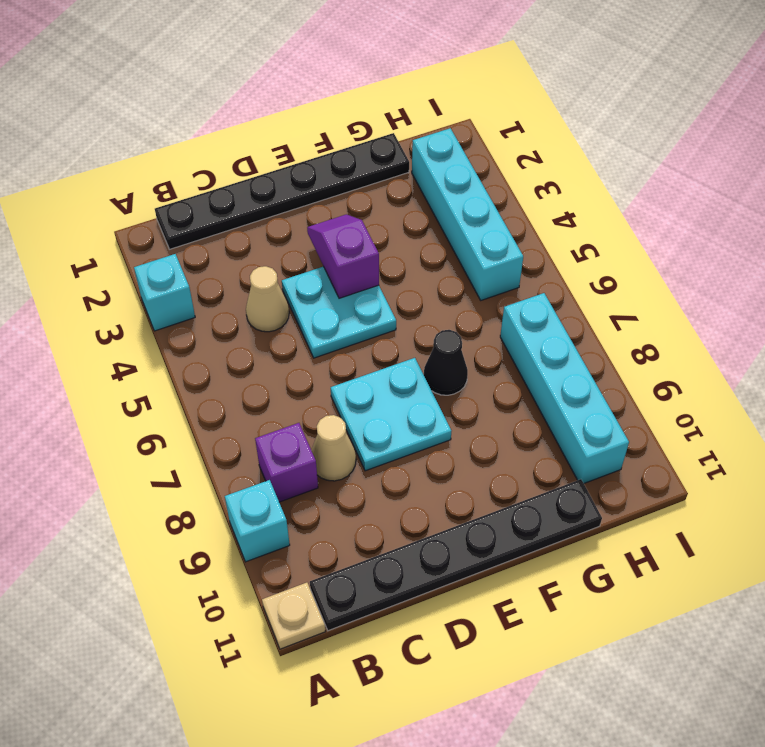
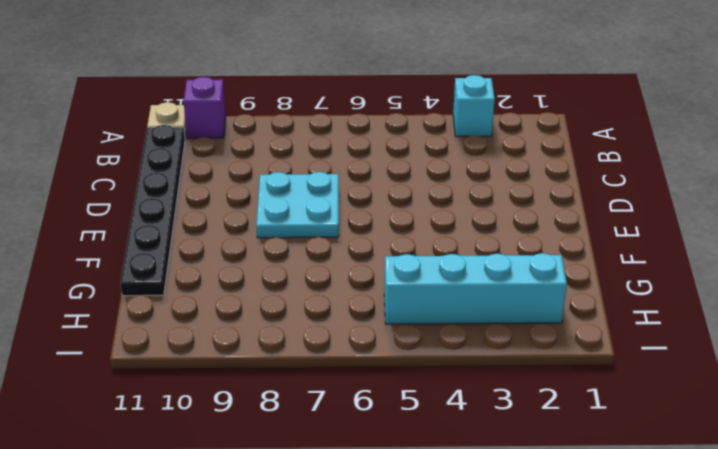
purple brick A10 level 1 -> purple brick B8 level 1
none -> cyan brick A9 level 1
none -> black plate B1:G1 level 1
none -> tan cone C4 level 1

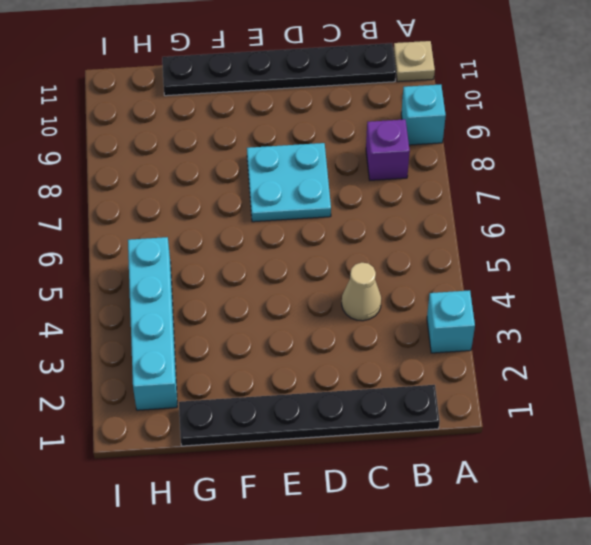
none -> tan cone C8 level 1
none -> cyan plate D4:E5 level 1
none -> black cone F7 level 1

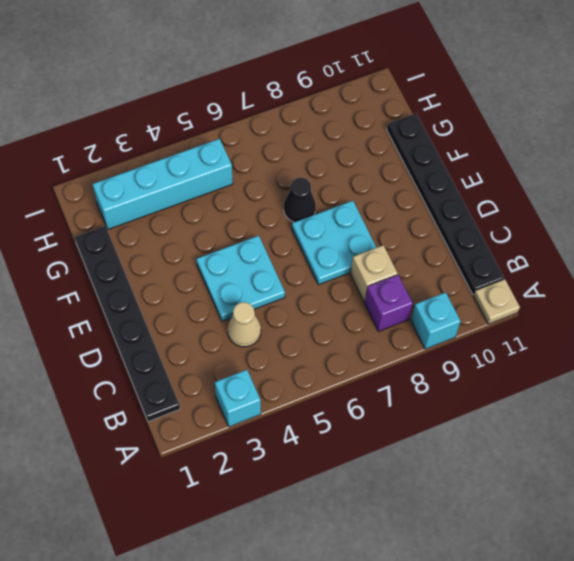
tan brick C8 level 1 -> tan cone C8 level 1
none -> cyan brick H7:H10 level 1
none -> purple slope E3:E4 level 2 top 4

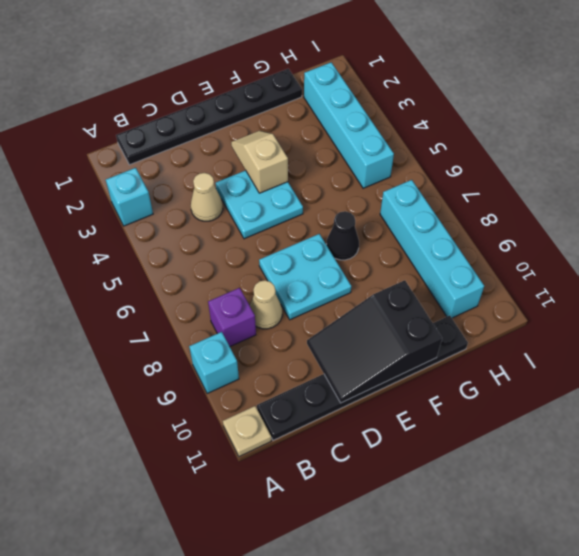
black slope D10:F11 level 2 top F -> none
tan slope E3:E4 level 2 top 4 -> purple slope E3:E4 level 2 top 4

